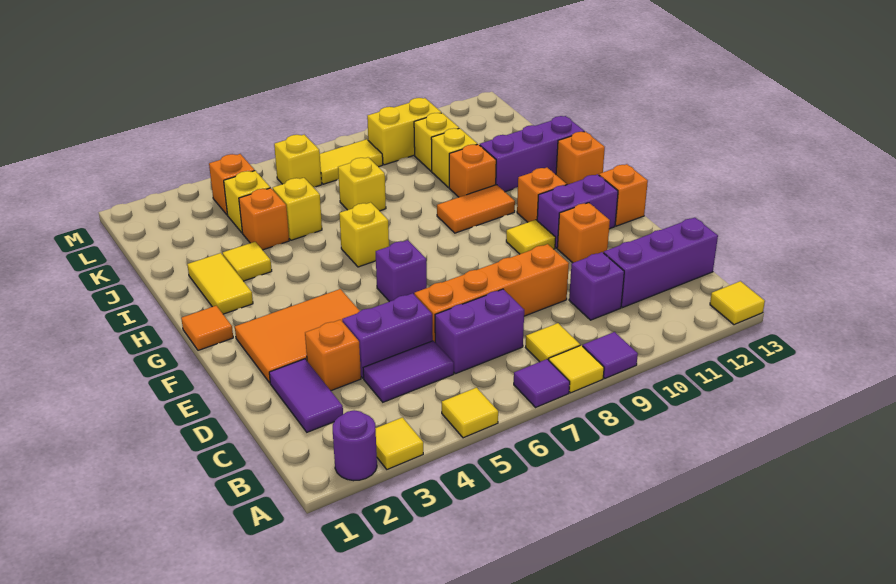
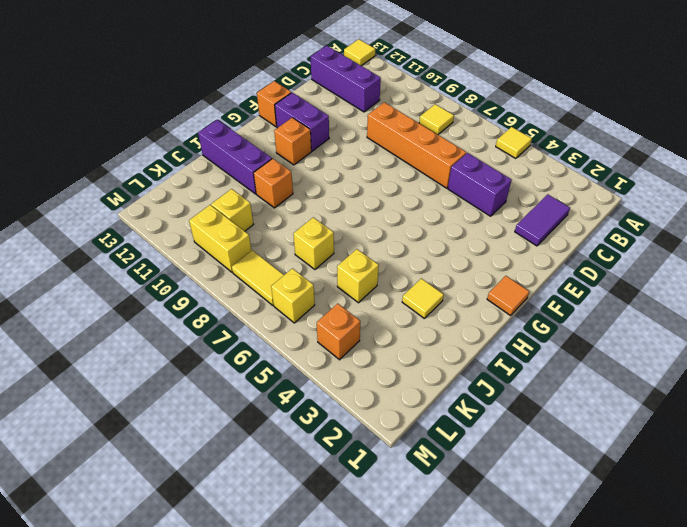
none -> purple round brick A2 level 1
none -> yellow tile A3 level 1
none -> purple tile A7 level 1
none -> yellow tile A8 level 1

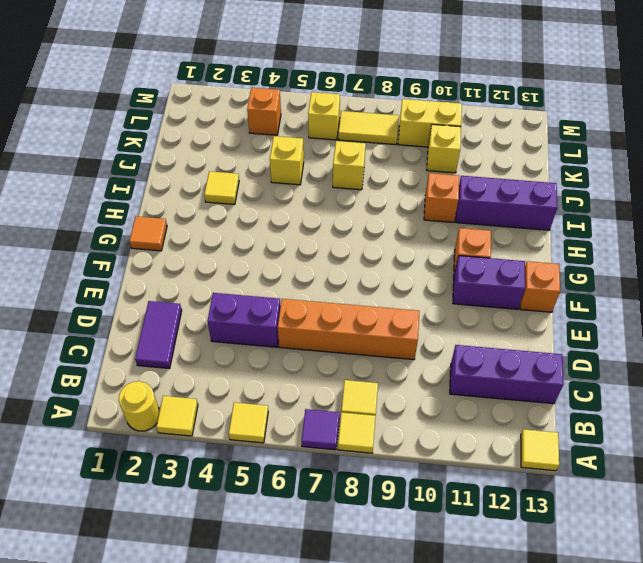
yellow round brick A2 level 1 -> purple round brick A2 level 1
none -> purple tile A9 level 1
none -> purple tile C4:C5 level 1
none -> purple brick C6:C7 level 1
none -> purple brick C10 level 1

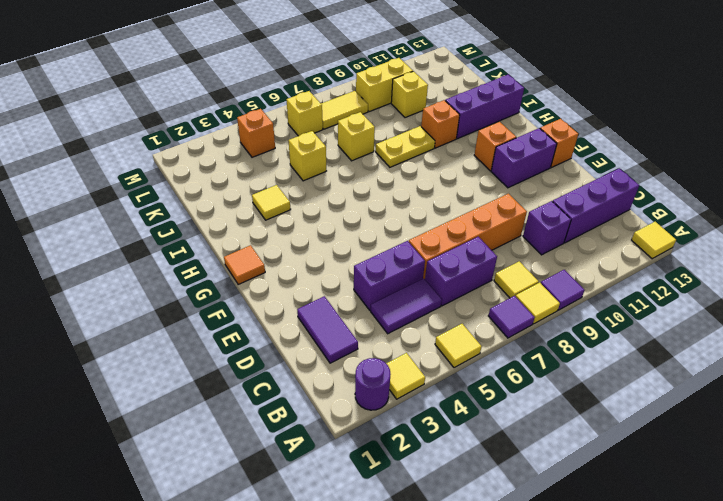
yellow plate I8:I9 level 1 -> none
none -> orange brick D3 level 1
none -> orange tile E2:F4 level 1
none -> orange brick E11 level 1
none -> purple brick F6 level 1

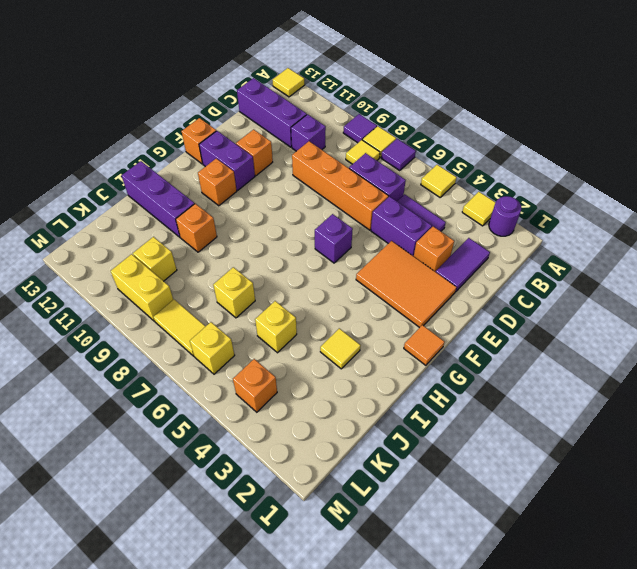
none -> yellow tile F10 level 1
none -> yellow tile H2:I2 level 1
none -> yellow brick H6 level 1
none -> orange tile H9:H10 level 1

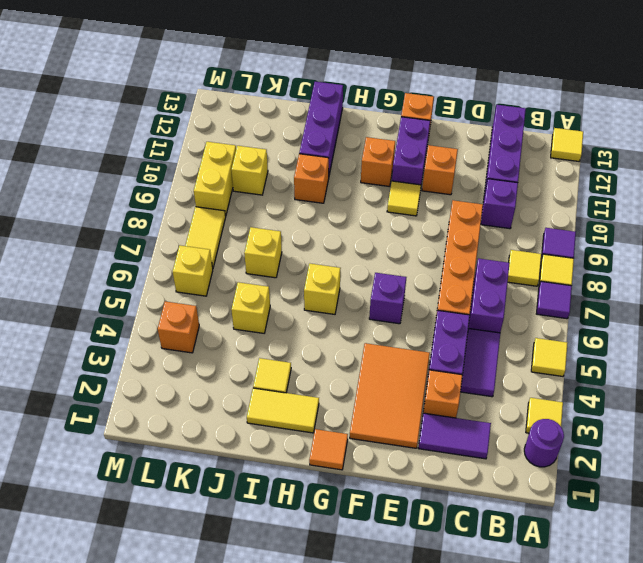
none -> orange tile H9:H10 level 1
none -> orange brick H13 level 1
none -> orange brick J4 level 1
none -> yellow brick J10 level 1

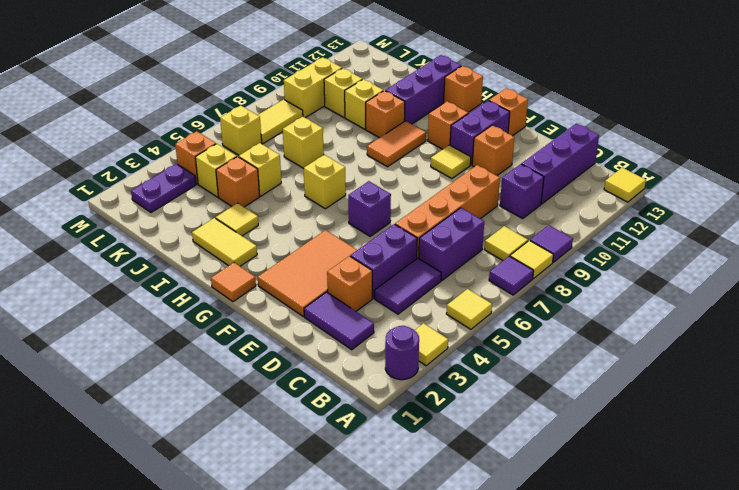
purple plate L2:L3 level 1 -> none

